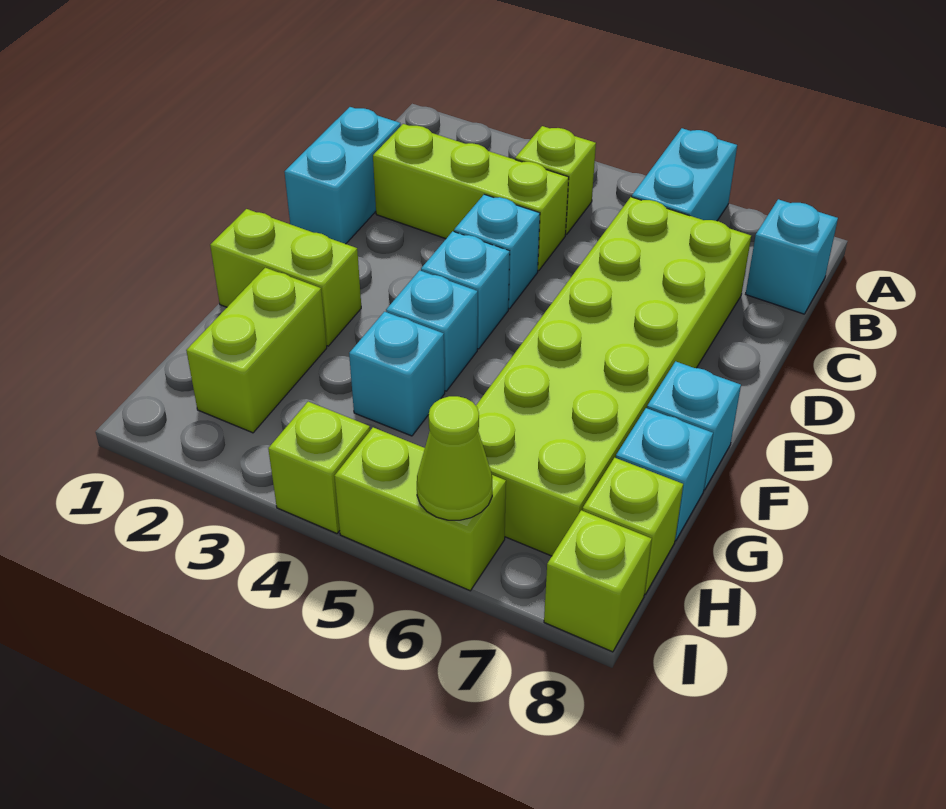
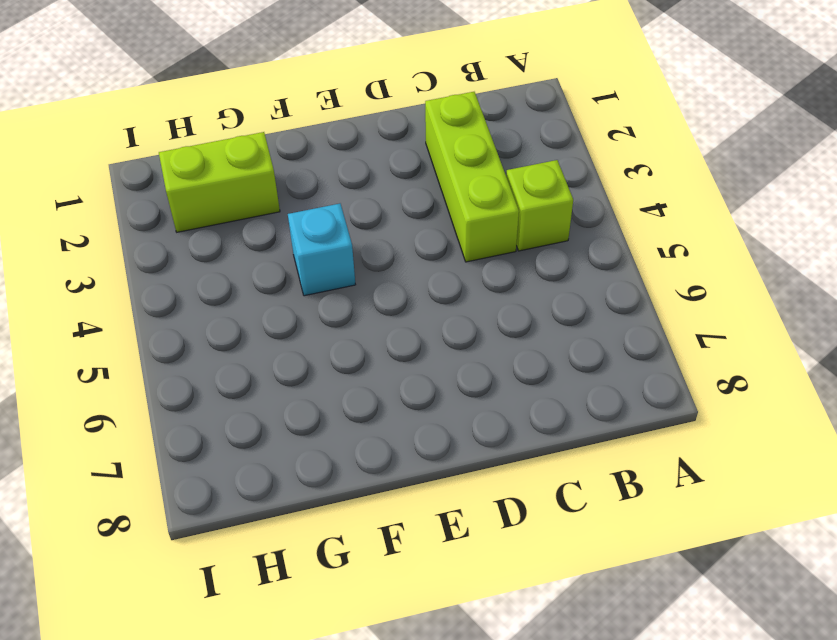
none -> cyan brick A6:B6 level 1
none -> cyan brick B8 level 1
none -> cyan brick C1:D1 level 1

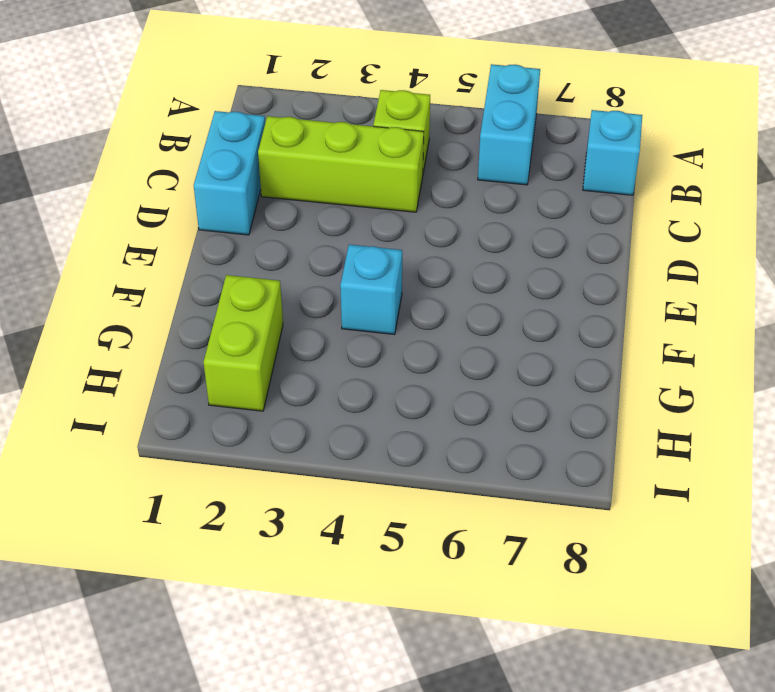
none -> lime brick C6:H7 level 1
none -> cyan brick D4 level 1
none -> cyan brick E4 level 1

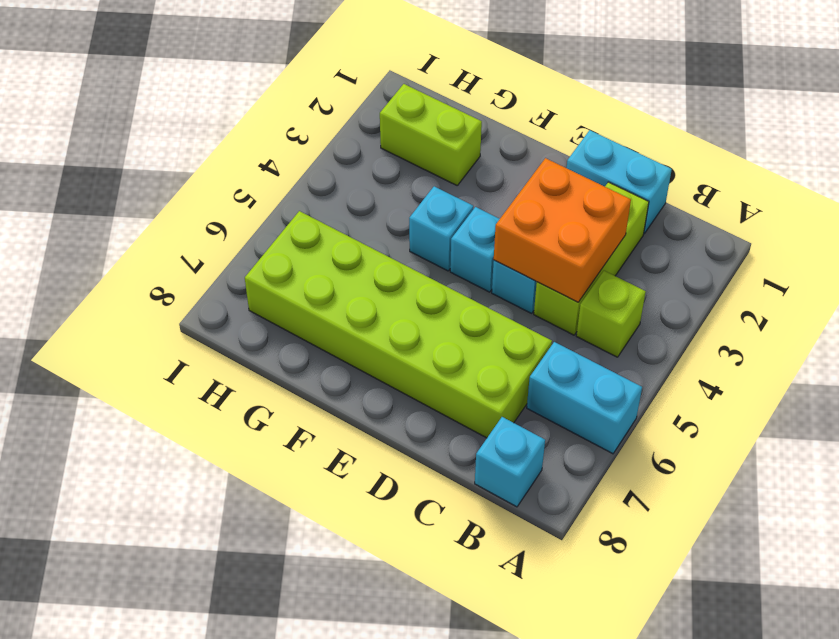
orange brick C3:D4 level 2 -> none
none -> lime brick F1:F2 level 1
none -> cyan brick F8 level 1
none -> cyan brick G4 level 1

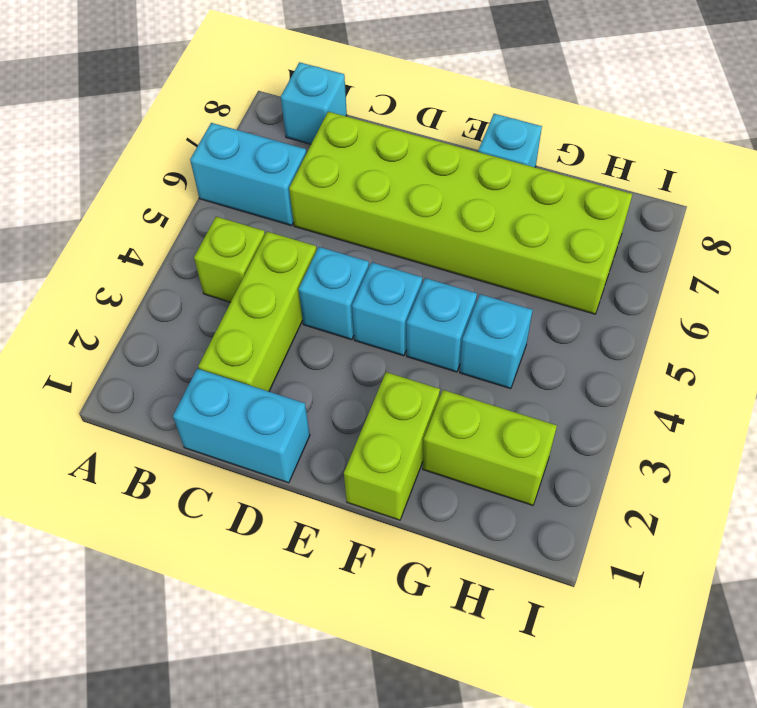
none -> cyan brick G8 level 1
none -> lime brick H8 level 1
none -> lime brick I4 level 1

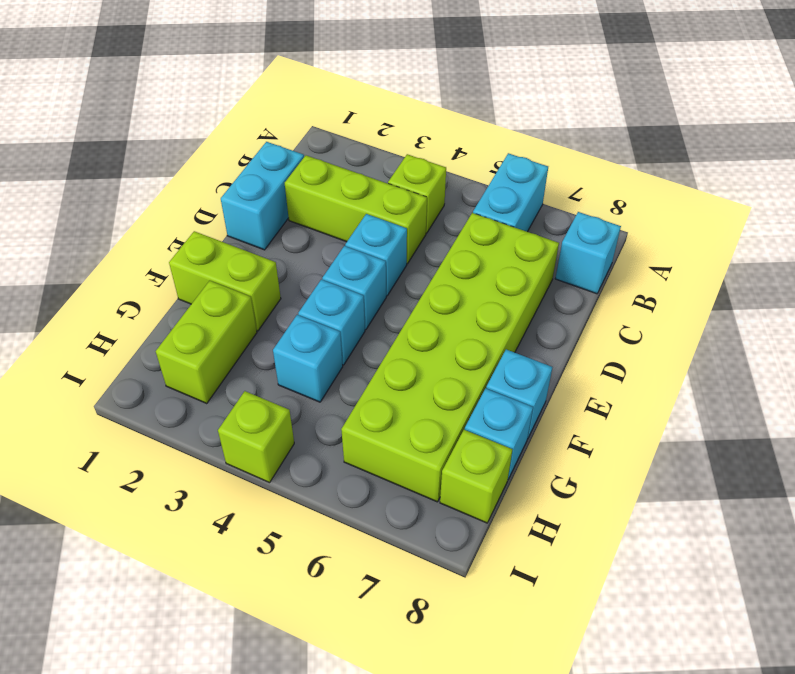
none -> lime brick I5:I6 level 1
none -> lime brick I8 level 1
none -> lime cone I6 level 2

